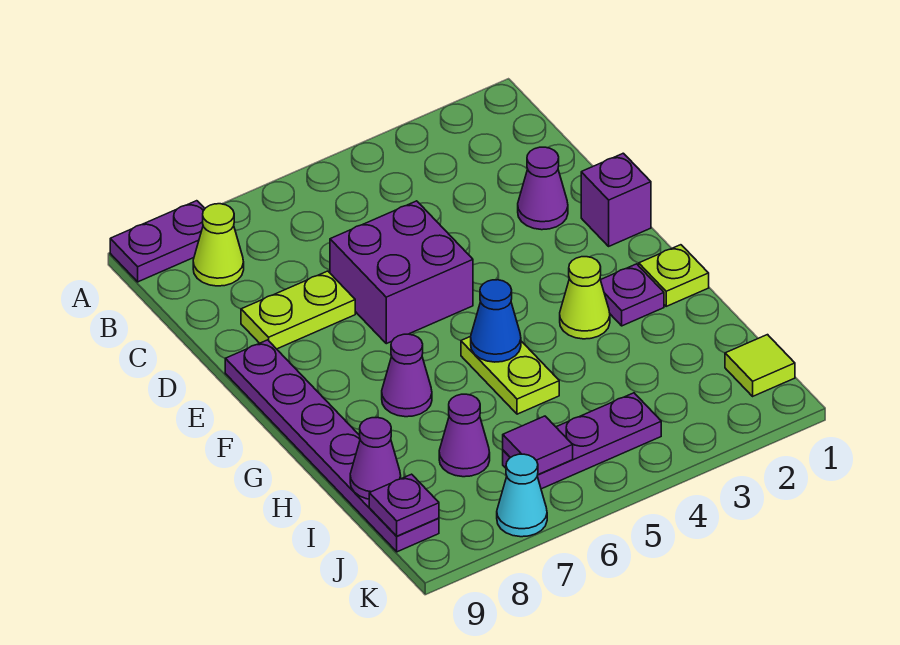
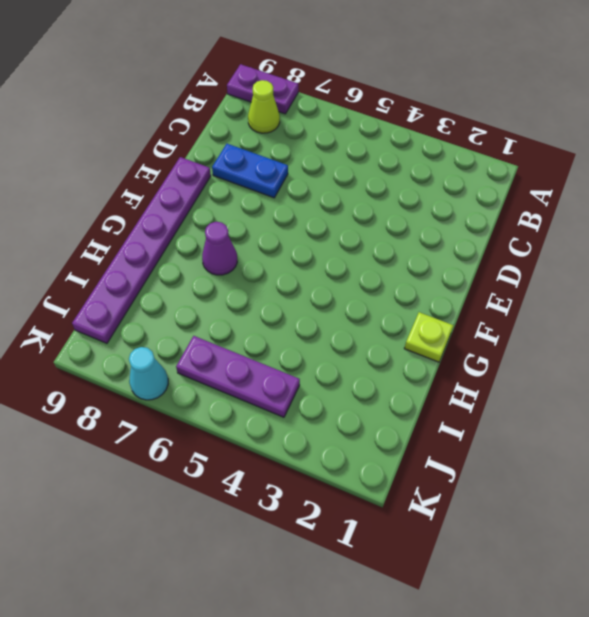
blue plate D7:D8 level 1 -> lime plate D7:D8 level 1
none -> purple cone D2 level 1
none -> purple brick D5:E6 level 1
none -> purple brick E1 level 1

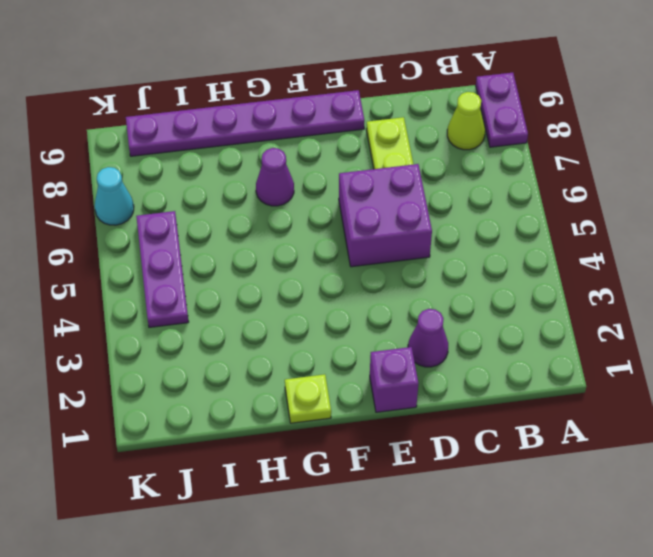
none -> purple plate G2 level 1
none -> lime cone G3 level 1
none -> lime plate G5:H5 level 1

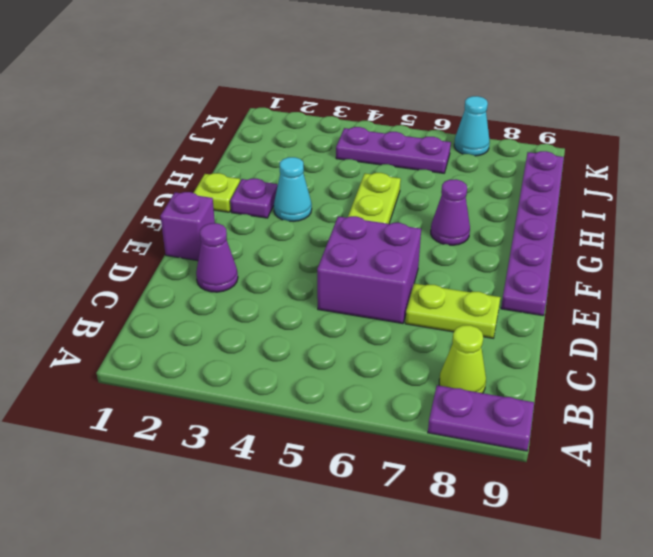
cyan cone G3 level 1 -> lime cone G3 level 1
none -> purple cone I7 level 1
none -> lime tile J1 level 1
none -> blue cone G5 level 2

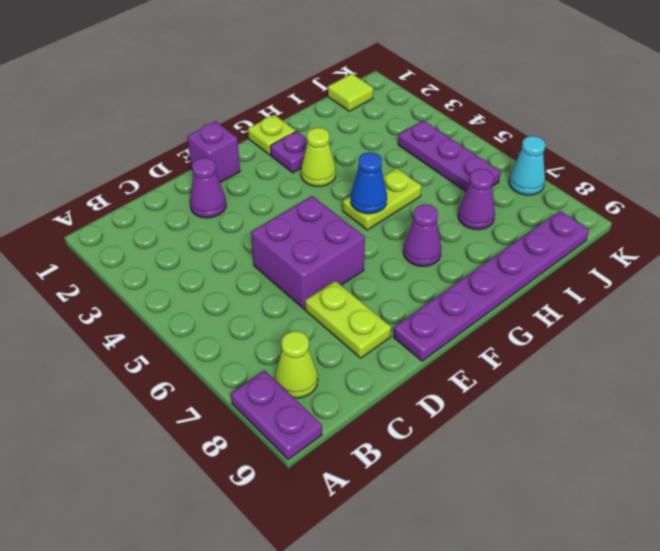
none -> purple cone I9 level 2
none -> purple tile J6 level 2
none -> purple plate J9 level 2

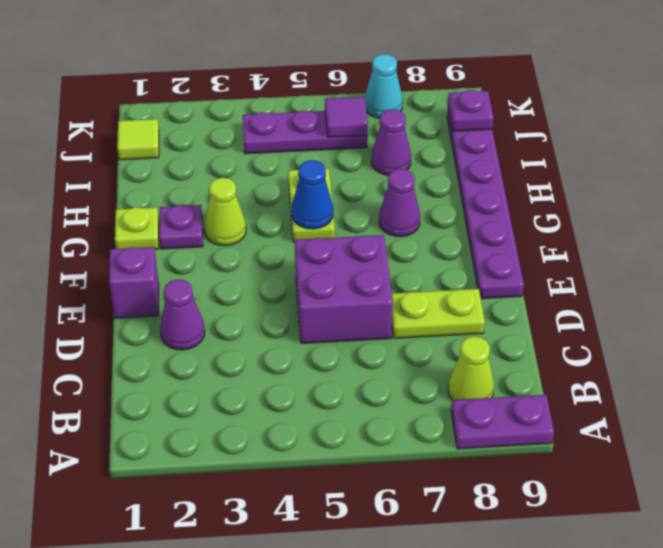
none -> purple cone I9 level 2

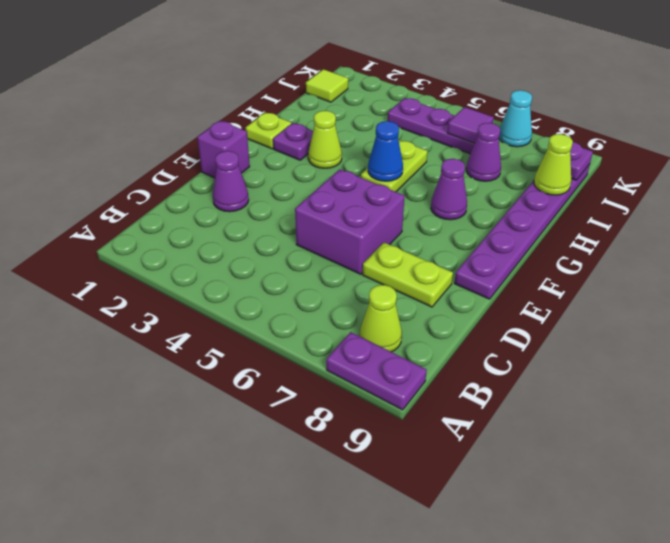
lime cone I9 level 2 -> purple cone I9 level 2

